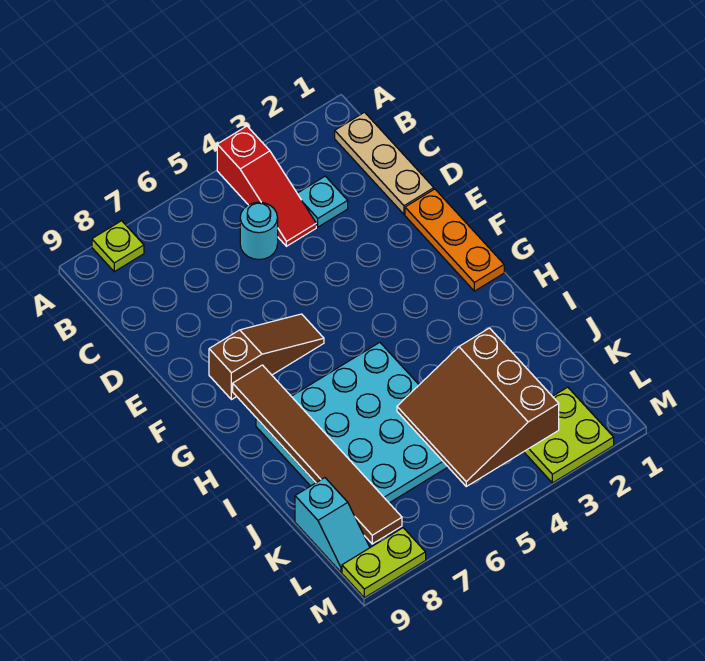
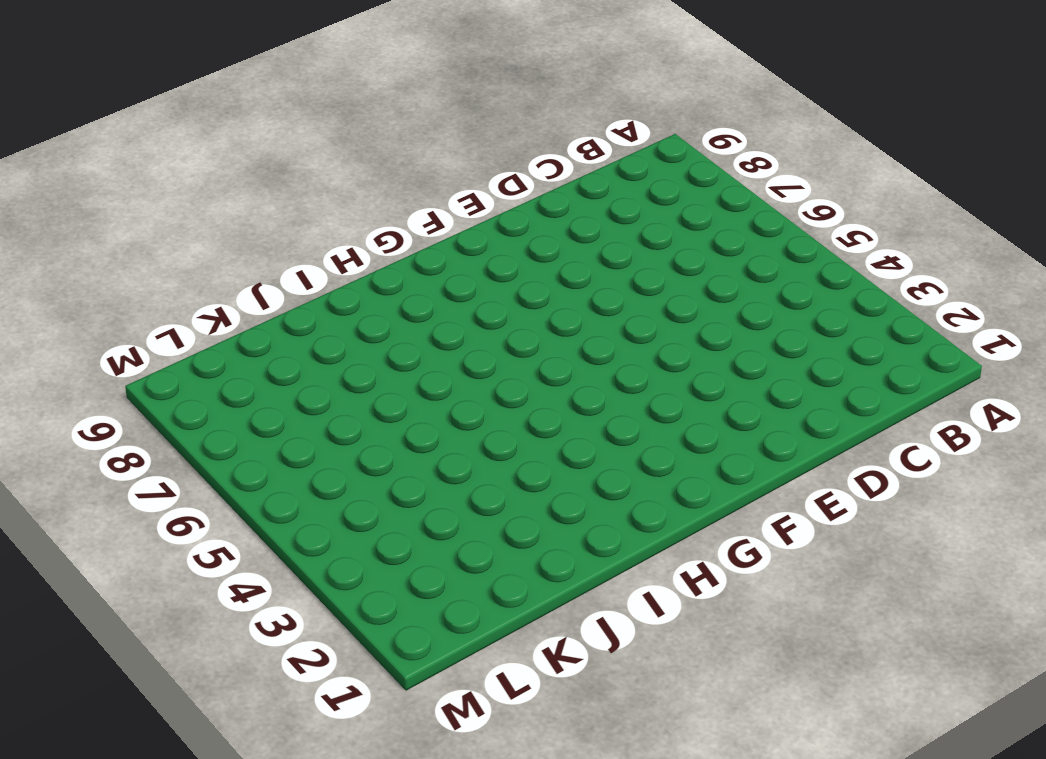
none -> red slope A4:C4 level 1 top A
none -> lime plate A8 level 1
none -> tan plate B1:D1 level 1

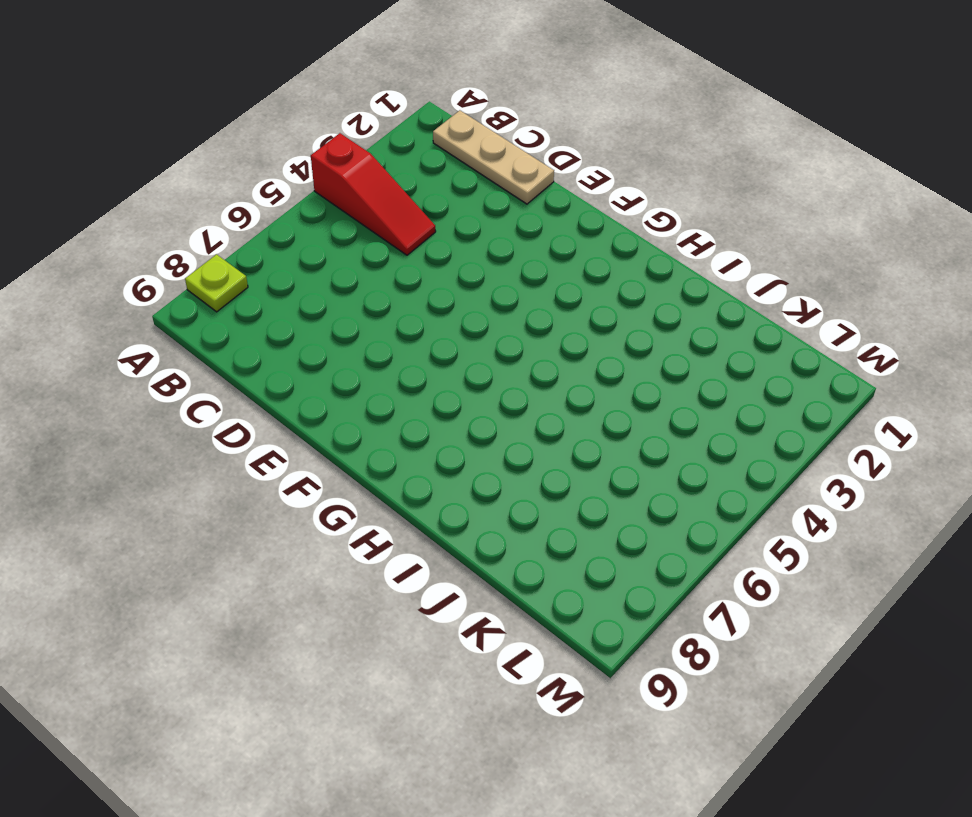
none -> cyan plate C3 level 1
none -> cyan round brick C5 level 1
none -> orange plate E1:G1 level 1

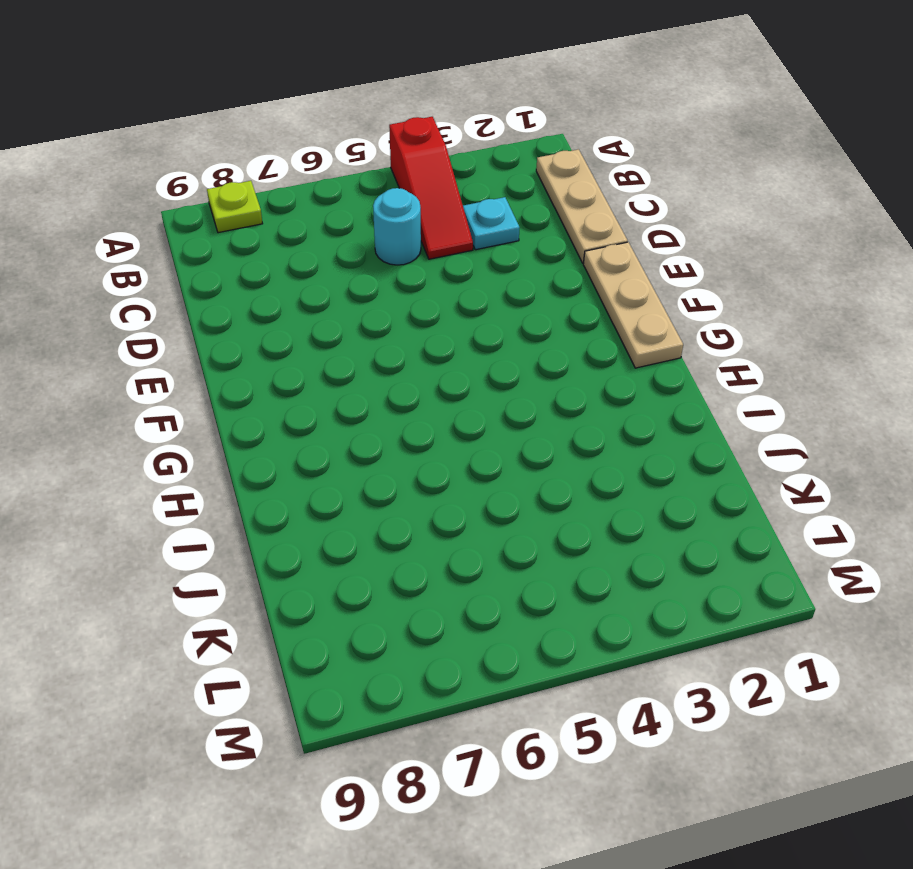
tan plate E1:G1 level 1 -> orange plate E1:G1 level 1
none -> brown slope F6:F8 level 1 top 8
none -> cyan plate H5:K8 level 1
none -> cyan slope K9:L9 level 1 top K

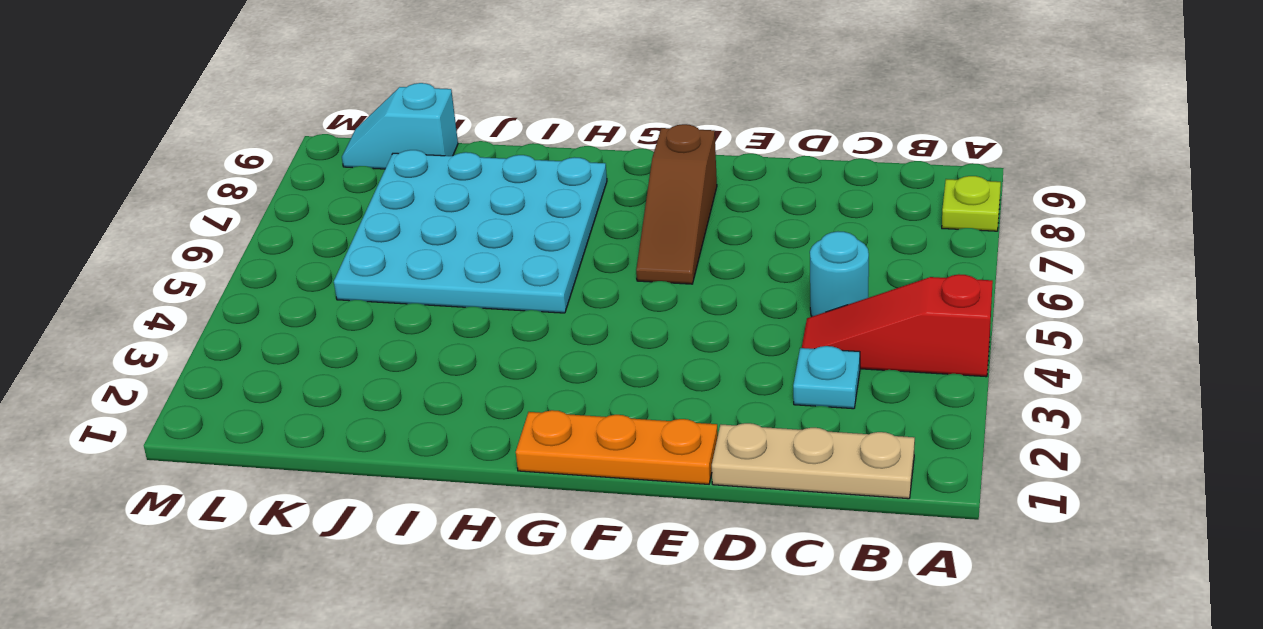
none -> lime plate L2:M3 level 1
none -> lime plate M8:M9 level 1
none -> brown tile G8:L8 level 2

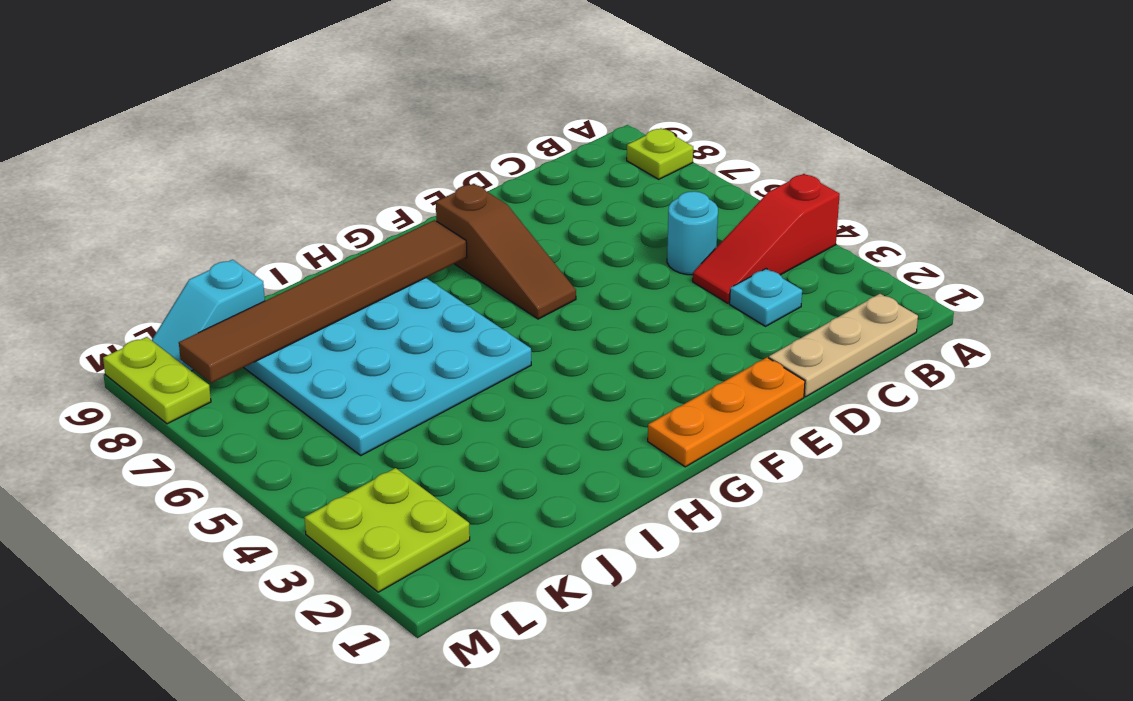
none -> brown slope J3:L5 level 2 top 3

